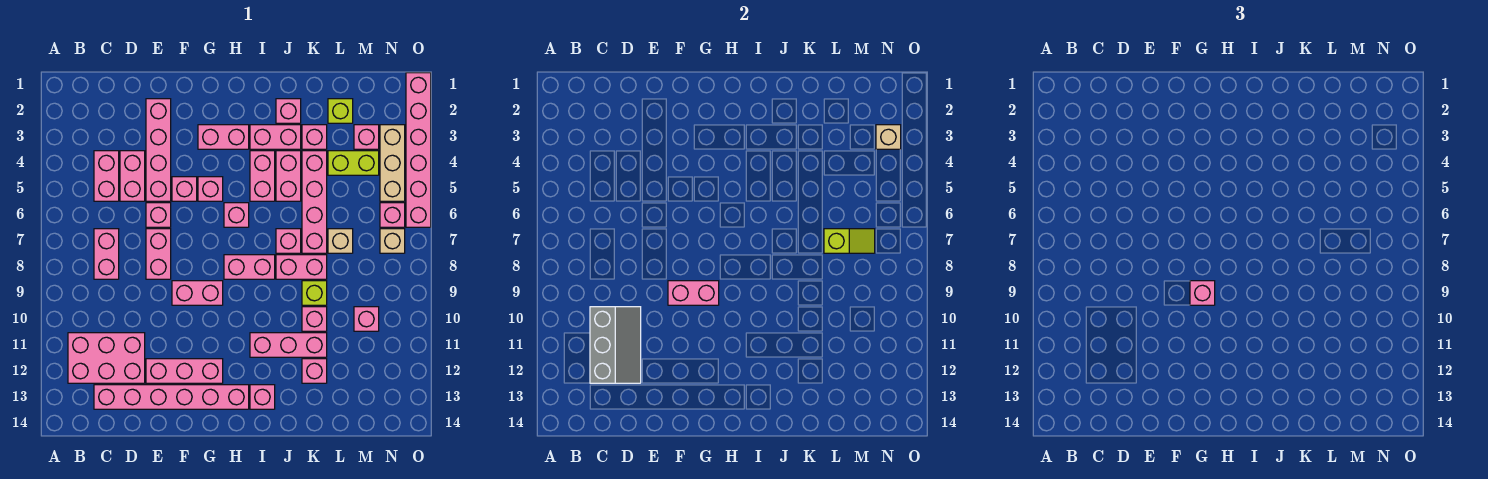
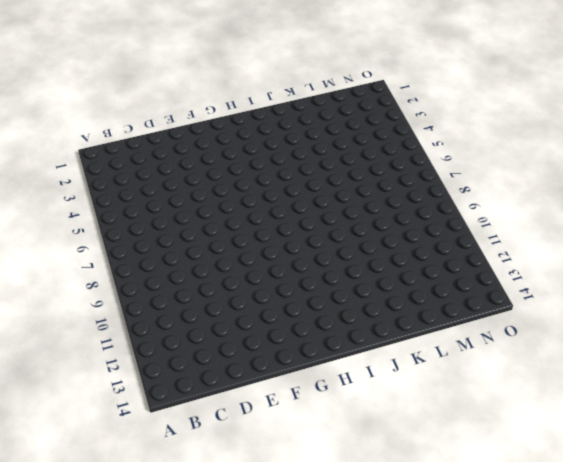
none -> pink brick B11:D12 level 1
none -> pink brick C4:C5 level 1
none -> pink brick C7:C8 level 1
none -> pink brick C13:H13 level 1

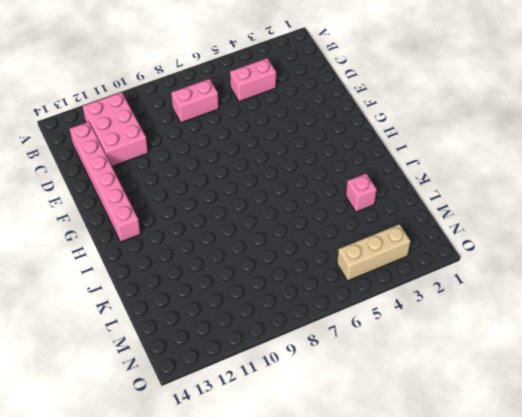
none -> pink brick D4:D5 level 1
none -> pink brick E2:E5 level 1
none -> pink brick E6 level 1
none -> pink brick E7:E8 level 1

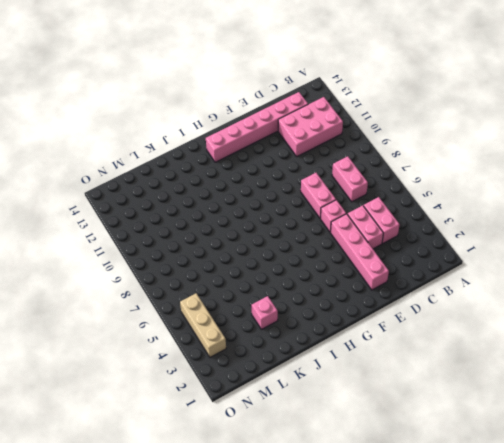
none -> pink brick E12:G12 level 1
none -> pink brick F5 level 1
none -> pink brick F9:G9 level 1
none -> pink brick G3:H3 level 1

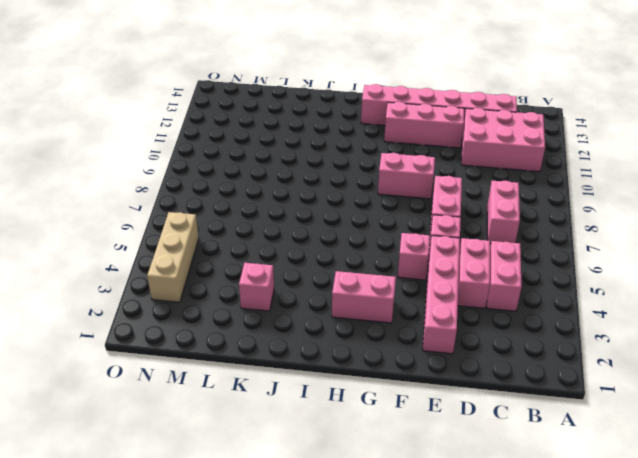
none -> pink brick G5 level 1
none -> pink brick H6 level 1
none -> pink brick H8:I8 level 1
none -> pink brick I3:J3 level 1

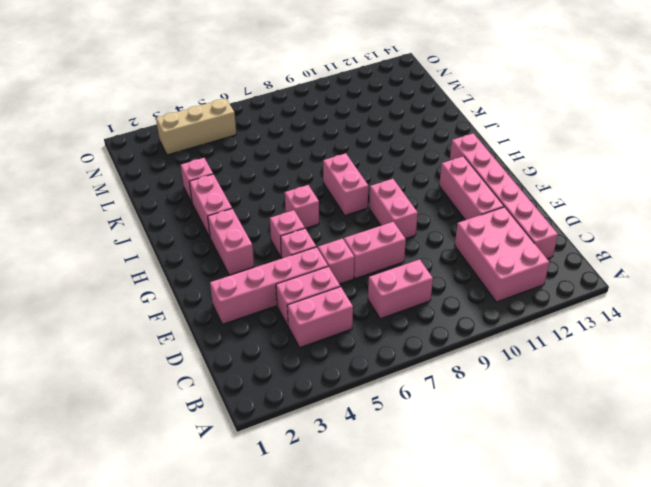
none -> pink brick I4:I5 level 1
none -> pink brick I11:K11 level 1
none -> pink brick I13 level 1
none -> pink brick J2 level 1

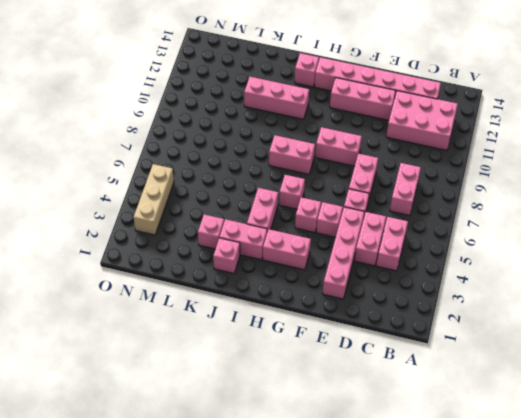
none -> pink brick J4:J5 level 1
none -> pink brick J7 level 1
none -> pink brick J8:K8 level 1
none -> pink brick K4:K7 level 1

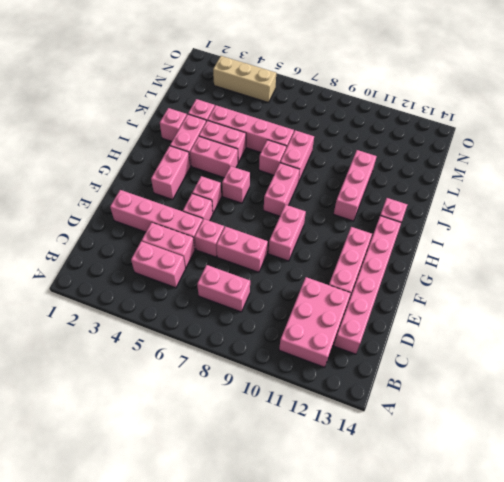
none -> lime brick K9 level 1
none -> pink brick K10 level 1
none -> pink brick K12 level 1
none -> lime brick L2 level 1

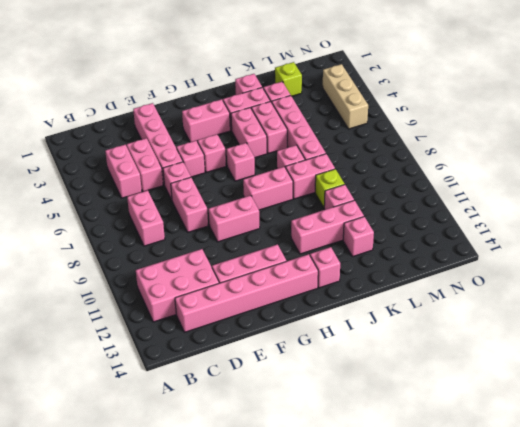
none -> lime brick L4:M4 level 1
none -> tan brick L7 level 1
none -> pink brick M3 level 1
none -> pink brick M10 level 1

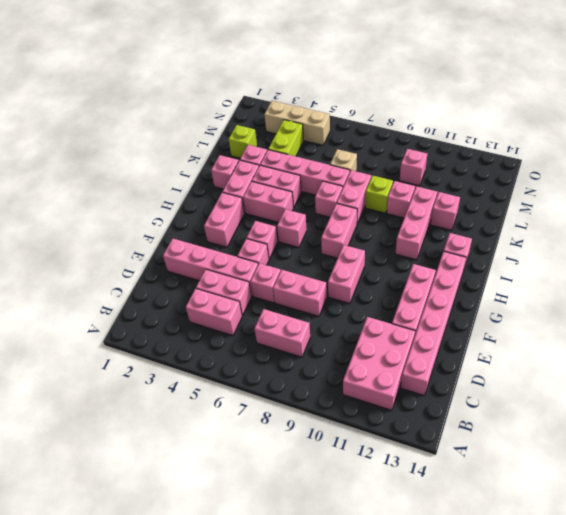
none -> pink brick M3 level 1
none -> pink brick N6 level 1
none -> tan brick N7 level 1
none -> pink brick O1:O6 level 1

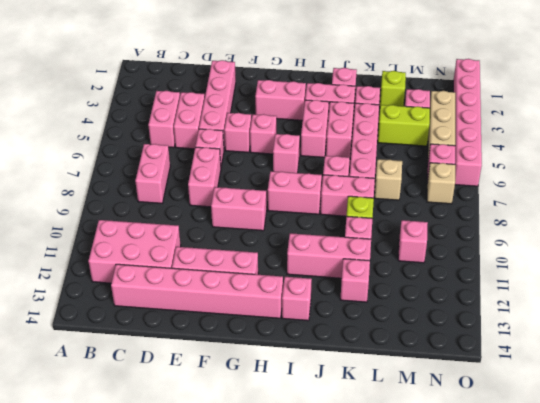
none -> grey slope C10:D12 level 2 top C
none -> pink brick F9:G9 level 2
none -> lime slope L7:M7 level 2 top L
none -> tan brick N3 level 2

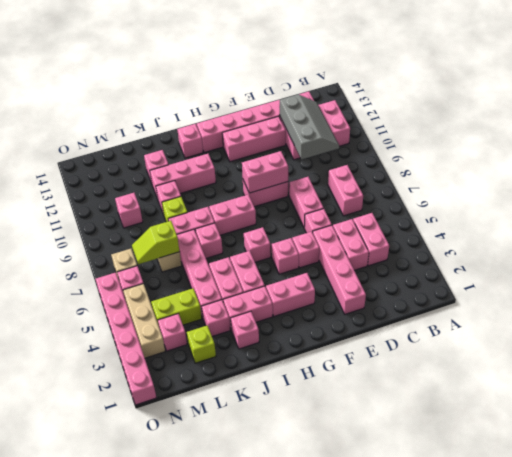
grey slope C10:D12 level 2 top D -> grey slope C10:D12 level 2 top C
none -> tan brick N3 level 2
none -> pink brick G9 level 3

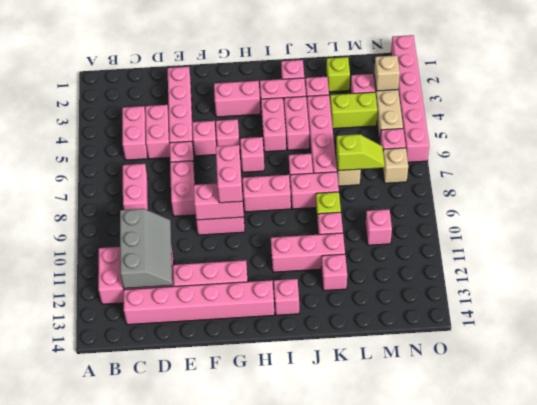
pink brick G8:G9 level 3 -> pink brick G9 level 3

